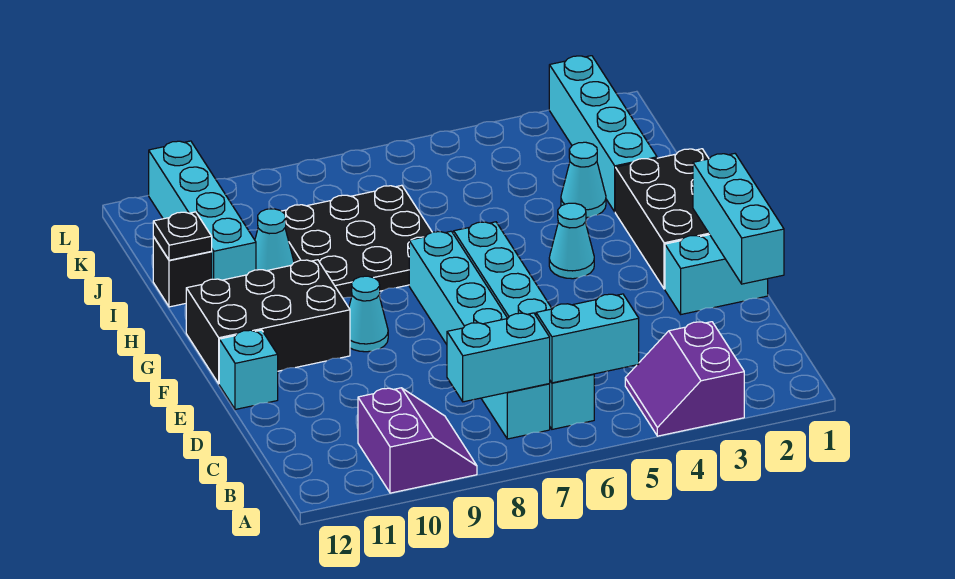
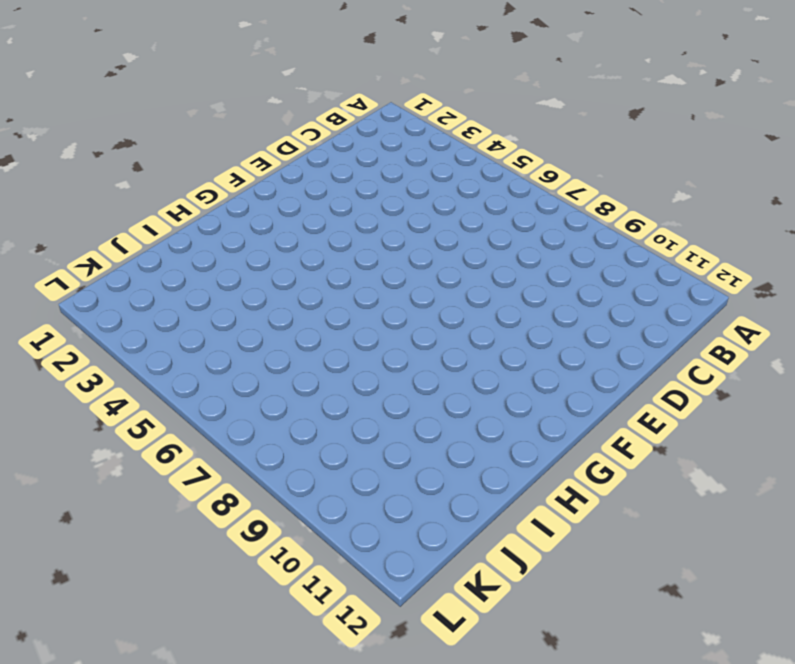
none -> purple slope A3:B4 level 1 top 3
none -> purple slope A9:B10 level 1 top 10
none -> cyan brick B6:G6 level 1

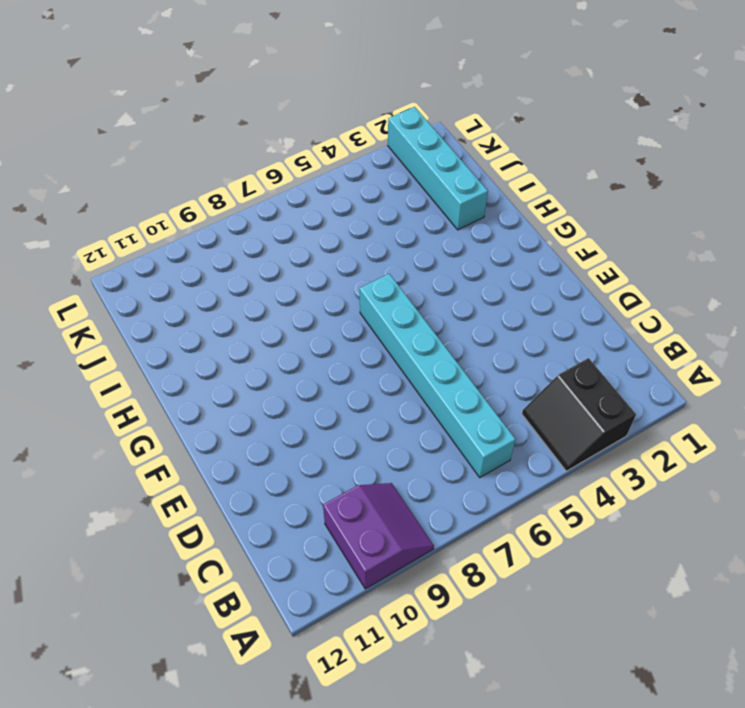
black slope A3:B4 level 1 top 3 -> purple slope A3:B4 level 1 top 3
none -> cyan brick B7:G7 level 1
none -> cyan brick E1:E2 level 1
none -> cyan brick E12 level 1

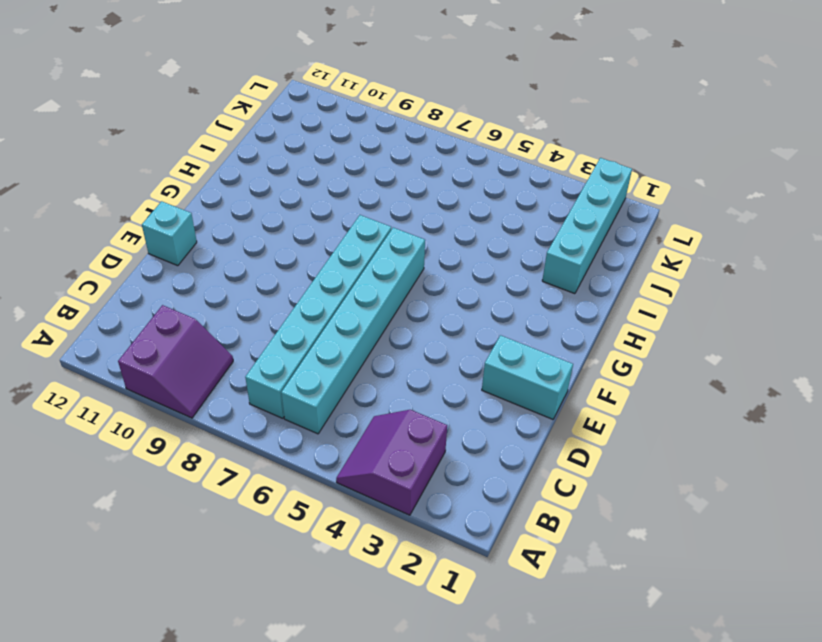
none -> black brick F1:H2 level 1
none -> cyan cone F9 level 1
none -> black brick F10:G12 level 1

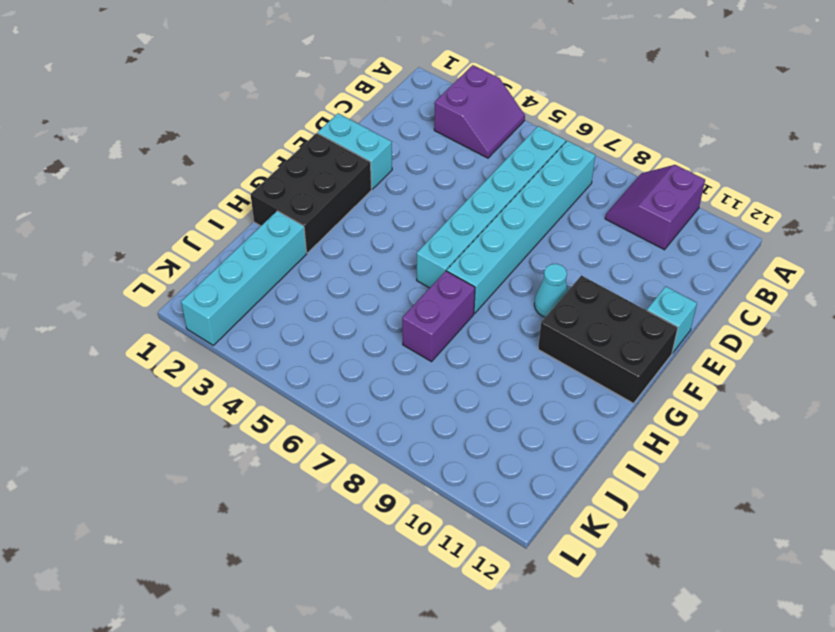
purple brick H7:I7 level 1 -> black plate H7:J9 level 1
none -> cyan cone G4 level 1
none -> cyan cone I3 level 1
none -> cyan cone I10 level 1

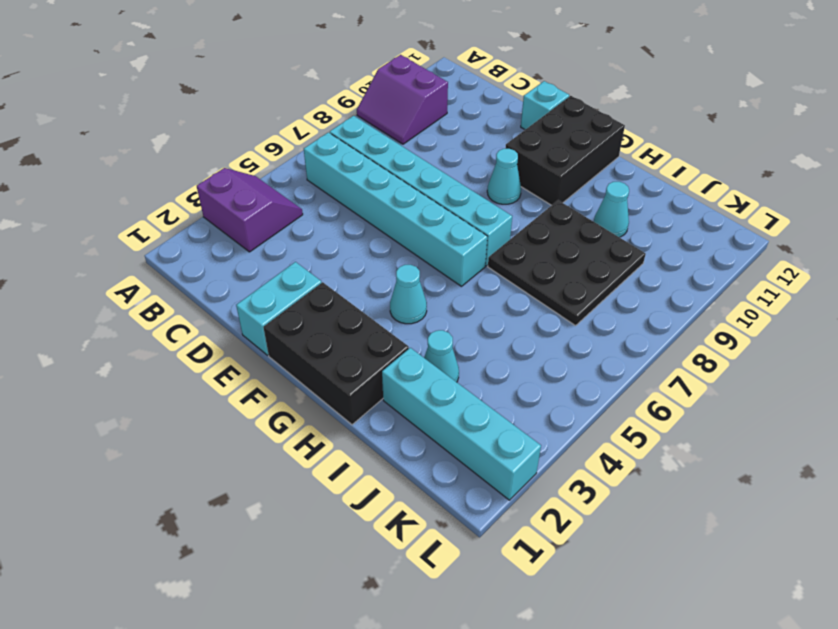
none -> cyan brick I11:L11 level 1
none -> black brick I12 level 1
none -> cyan brick B5:B6 level 2

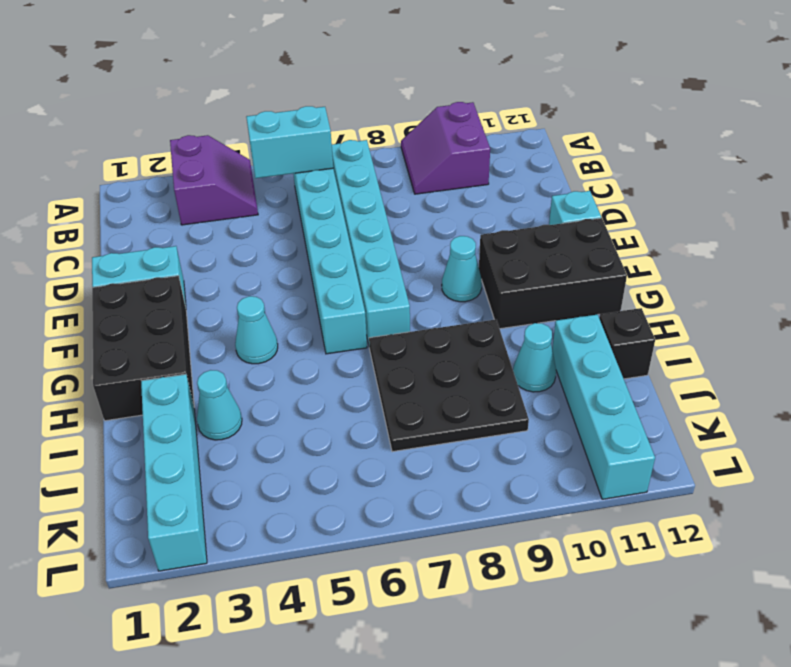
none -> cyan brick B7:B8 level 2
none -> cyan brick D1:F1 level 2
none -> black plate I12 level 2

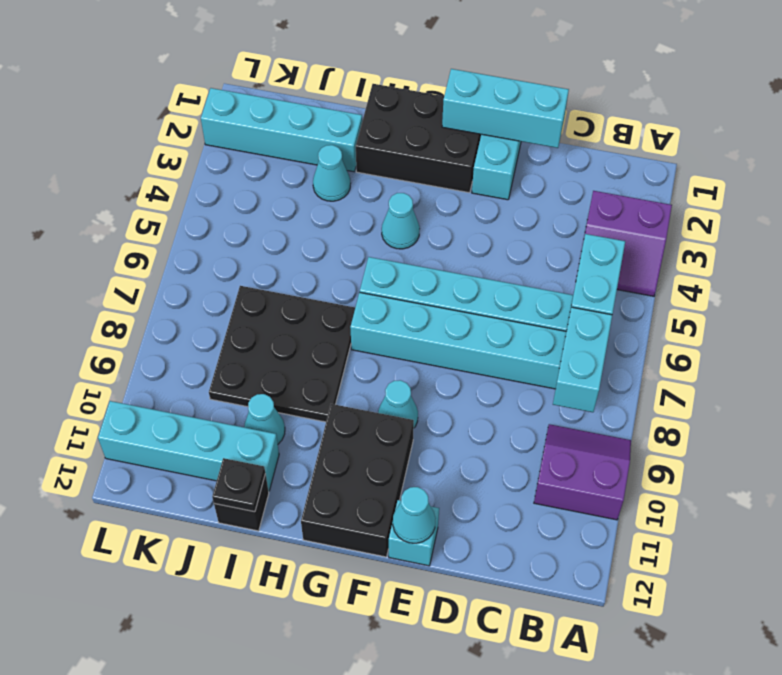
cyan cone E12 level 2 -> none

